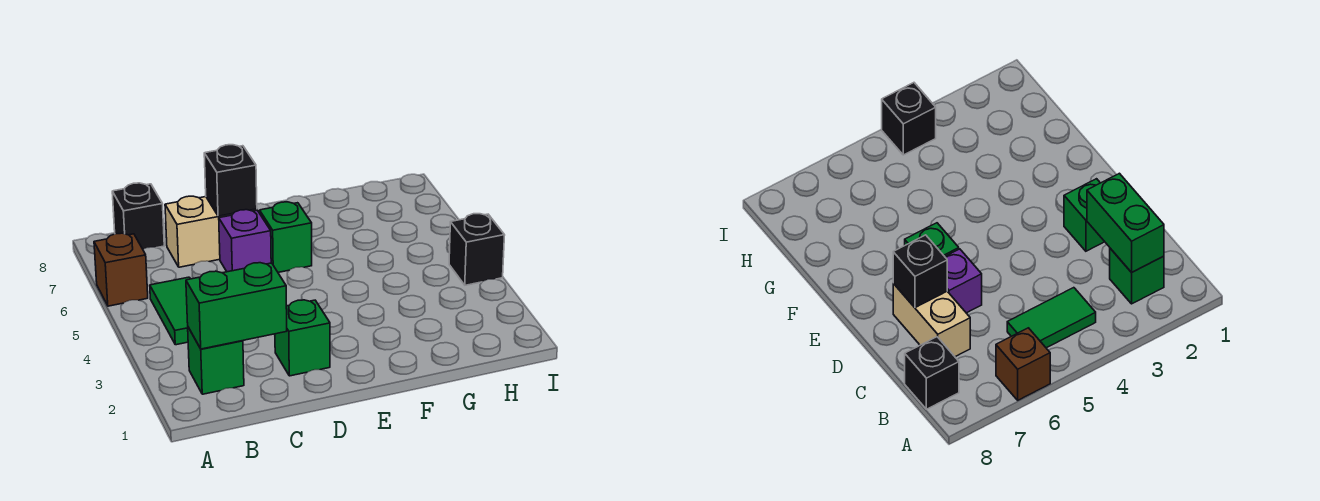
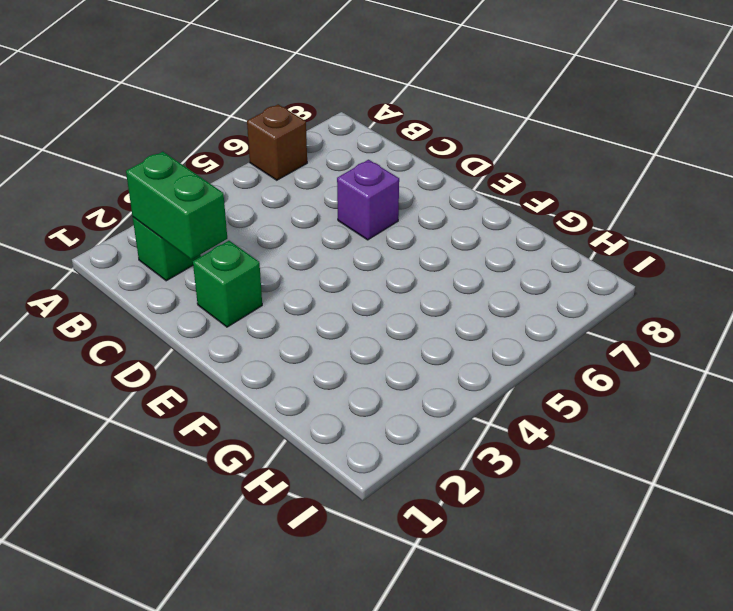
none -> green tile B4:B5 level 1
none -> black brick B8 level 1

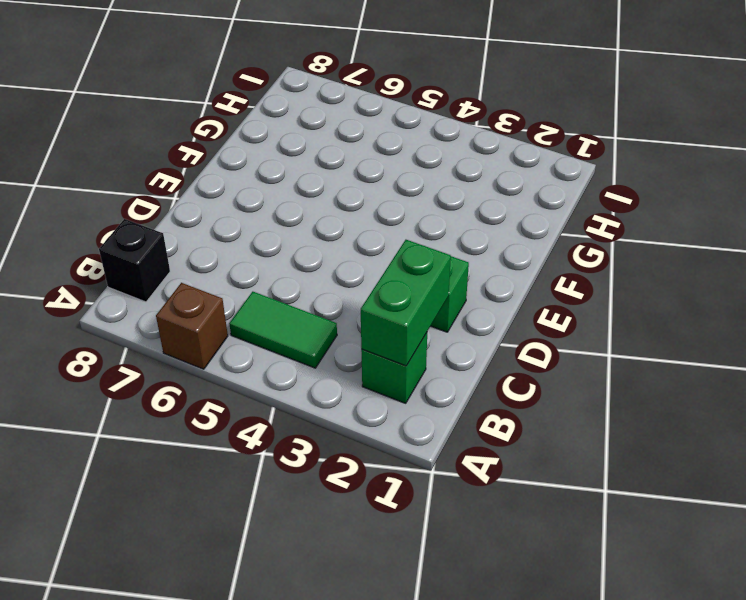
none -> tan brick C7:D7 level 1
none -> purple brick D6 level 1

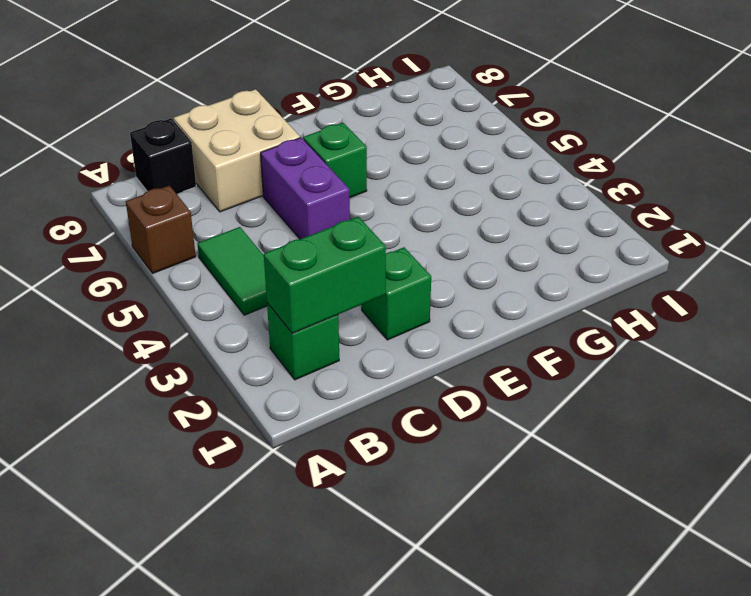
tan brick C7:D8 level 1 -> tan brick C7:D7 level 1
purple brick D5:D6 level 1 -> purple brick D6 level 1
none -> black brick I4 level 1
none -> black brick D7 level 2

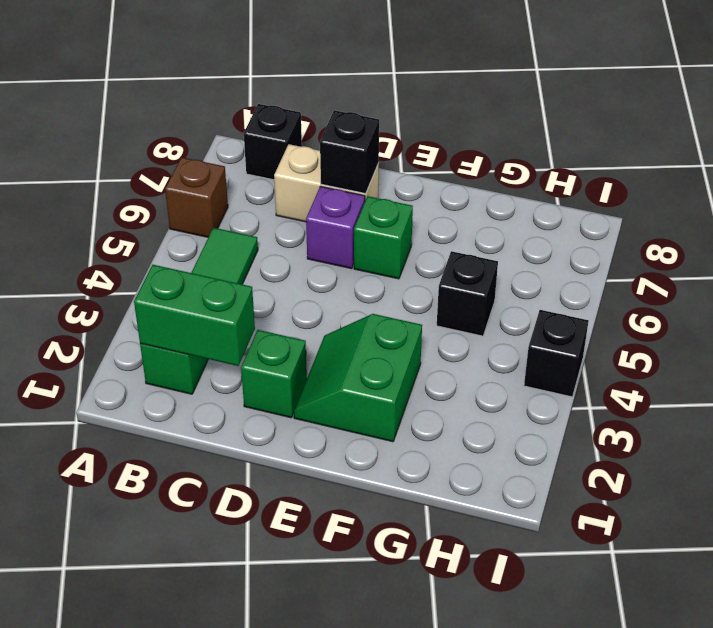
green slope E2:F3 level 1 top F -> none
black brick G5 level 1 -> none

